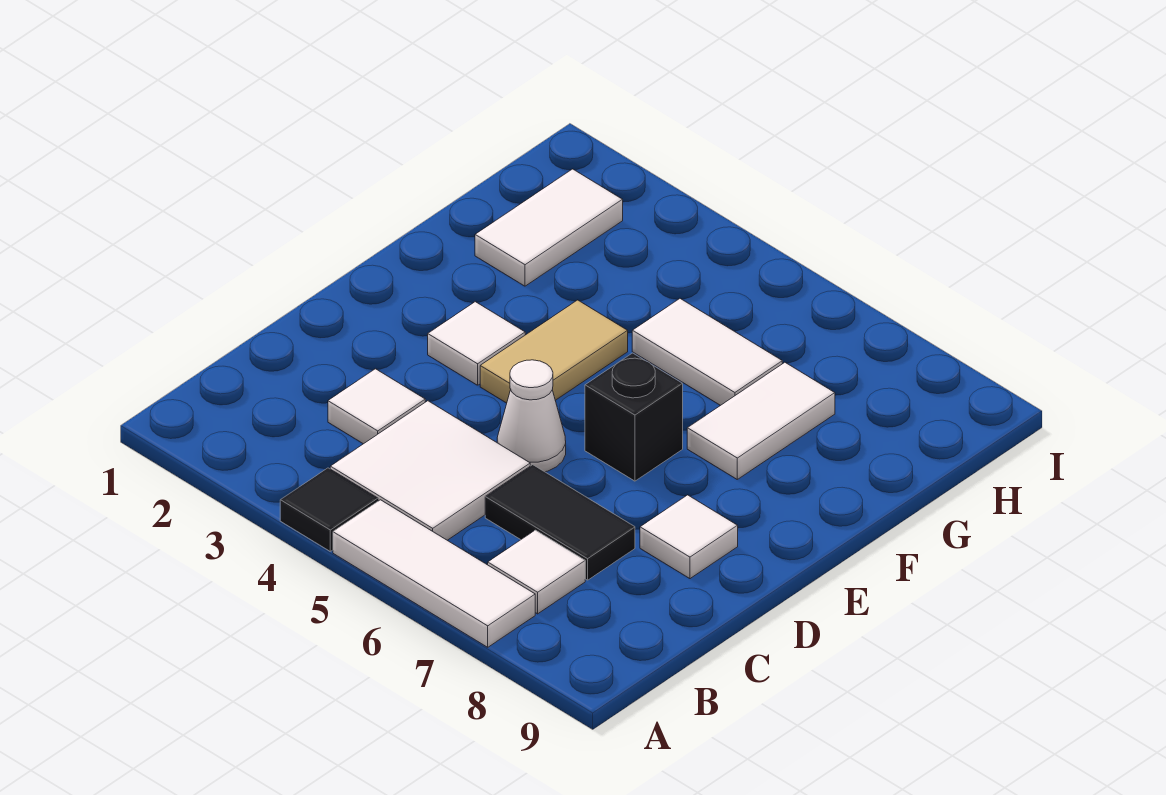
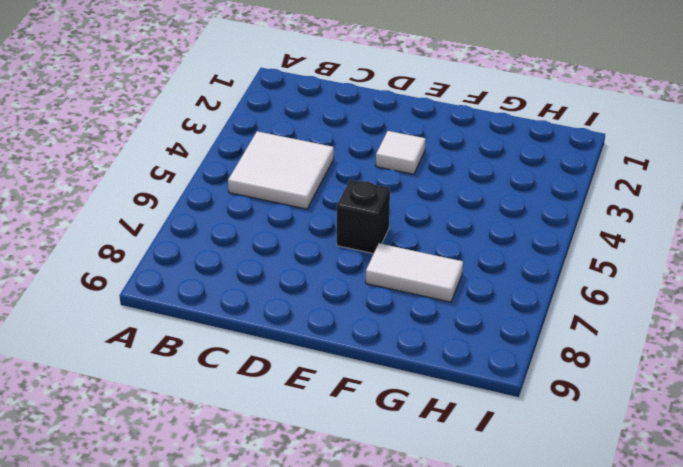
none -> black tile A4 level 1
none -> white tile A5:A7 level 1
none -> white tile B7 level 1

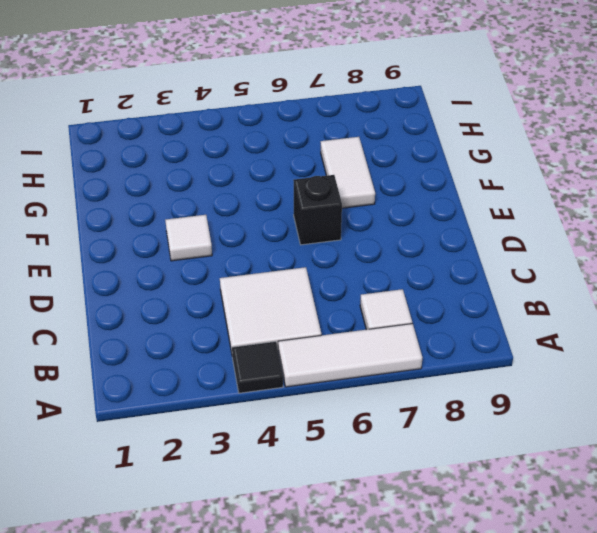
none -> white tile C3 level 1
none -> black tile C6:C7 level 1
none -> white cone D5 level 1

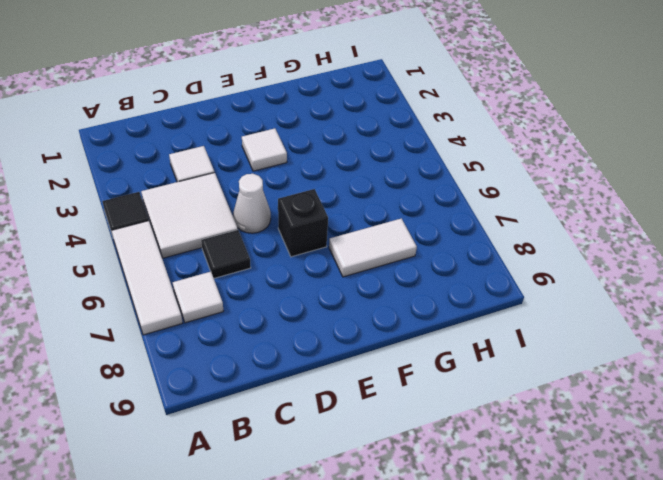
black tile C6 level 1 -> black tile C6:C7 level 1
none -> white tile D8 level 1
none -> tan tile E4:F4 level 1
none -> white tile G2:H2 level 1

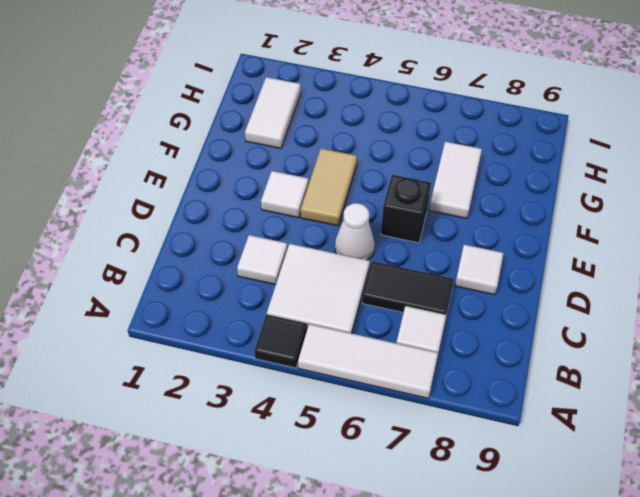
none -> white tile G5:G6 level 1

